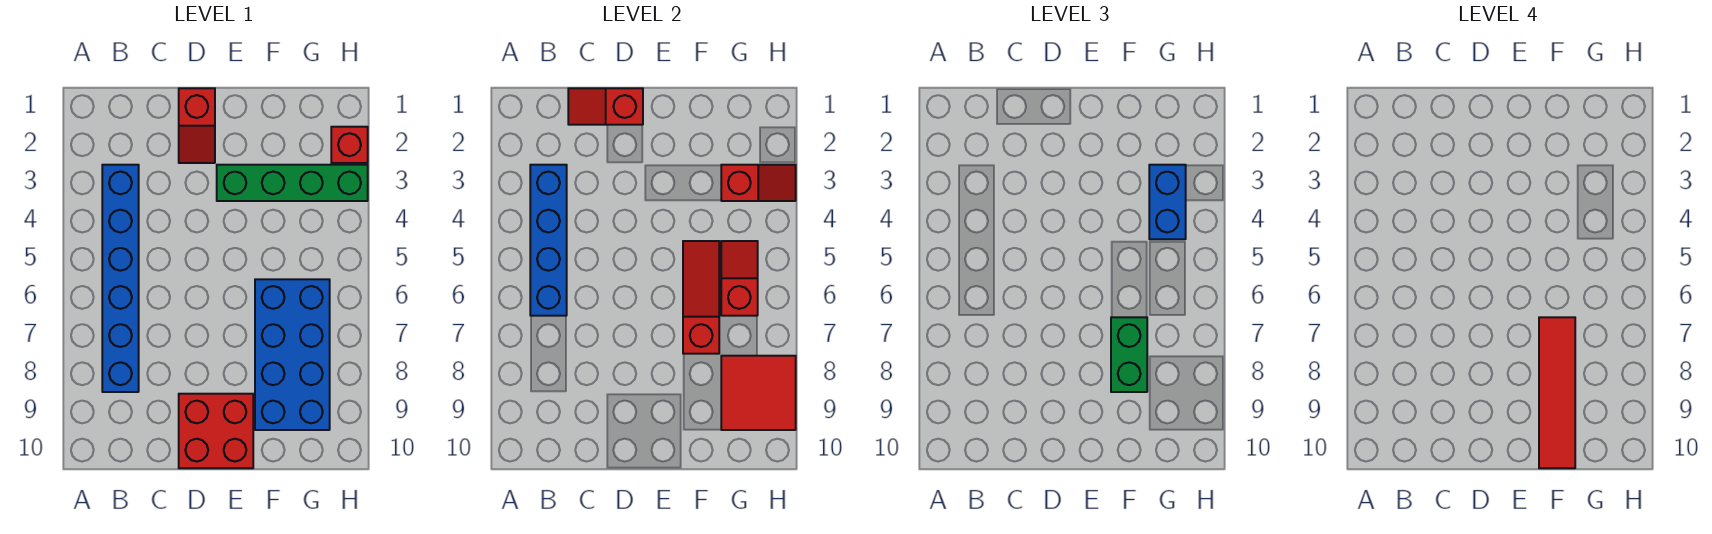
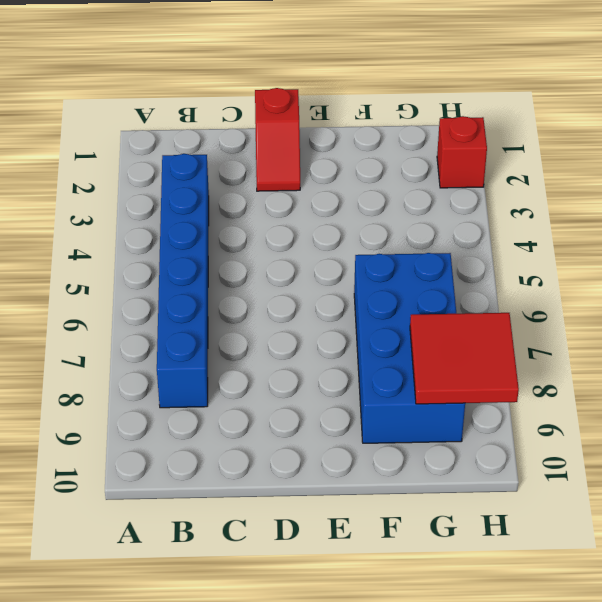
none -> red brick D9:E10 level 1
none -> green brick E3:H3 level 1
none -> blue brick B3:B6 level 2

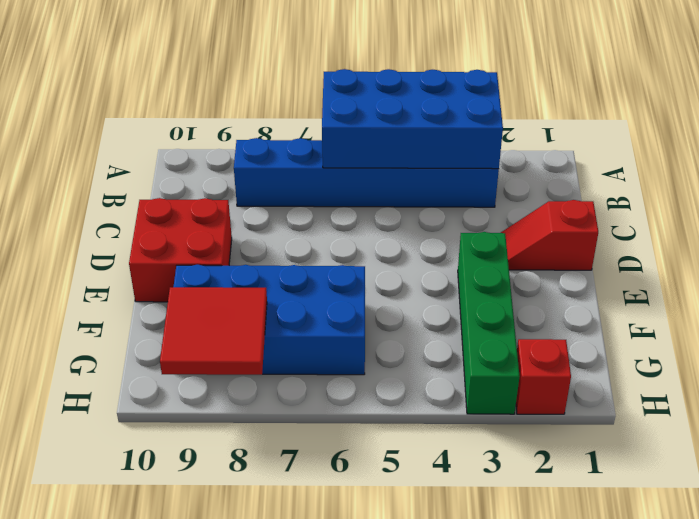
blue brick A3:B6 level 2 -> blue brick B3:B6 level 2
none -> red slope C1:D1 level 2 top D
none -> red slope F5:F7 level 2 top 7
none -> red slope G3:H3 level 2 top G

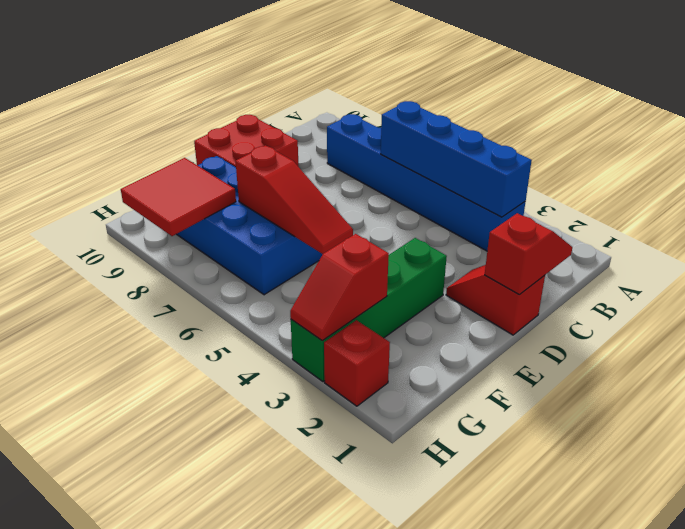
none -> red slope G5:G6 level 2 top 6
none -> green brick F7:F8 level 3
none -> blue brick G3:G4 level 3

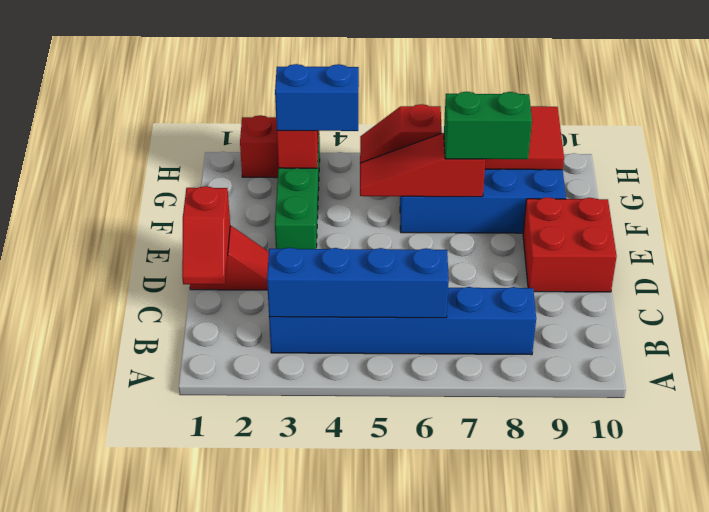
none -> red tile F7:F10 level 4

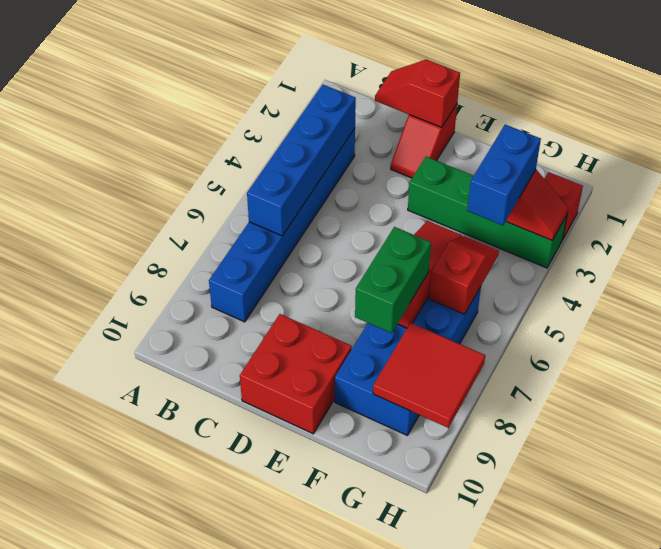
none -> red tile F7:F10 level 4

